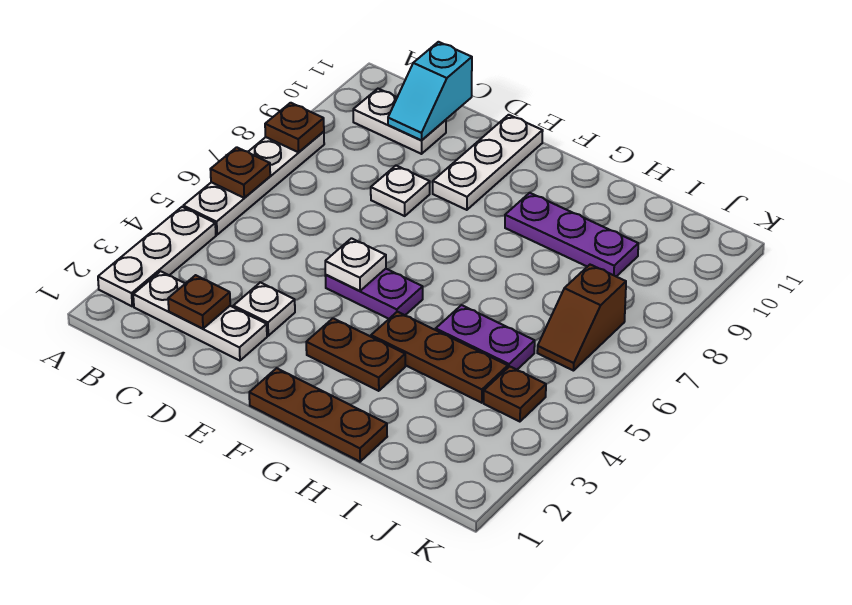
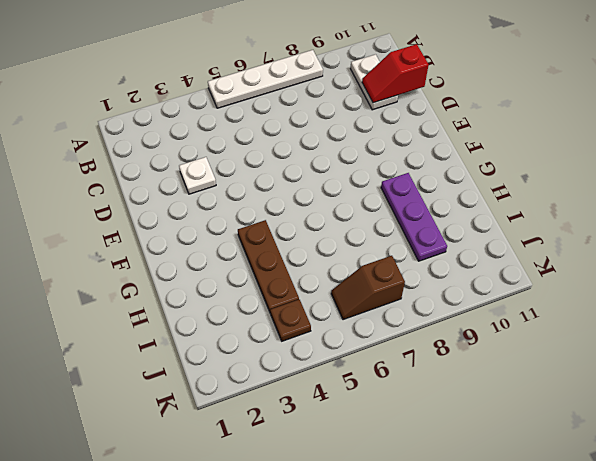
red slope C10:C11 level 2 top 11 -> cyan slope C10:C11 level 2 top 11
none -> white plate A2:A4 level 1
none -> white plate B2:D2 level 1
none -> white plate D8 level 1

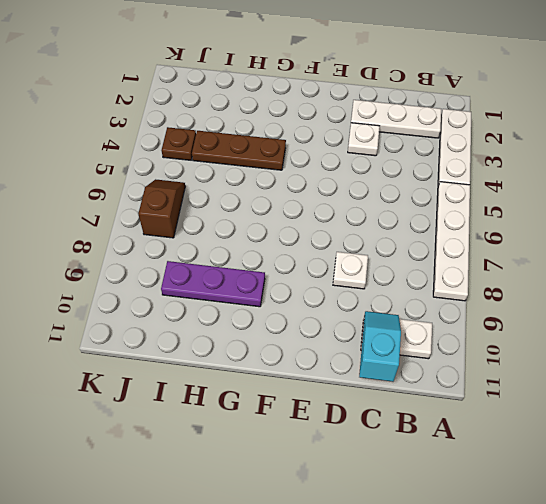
none -> purple plate E5:F5 level 1
none -> white plate E9:E11 level 1
none -> brown plate F1:H1 level 1

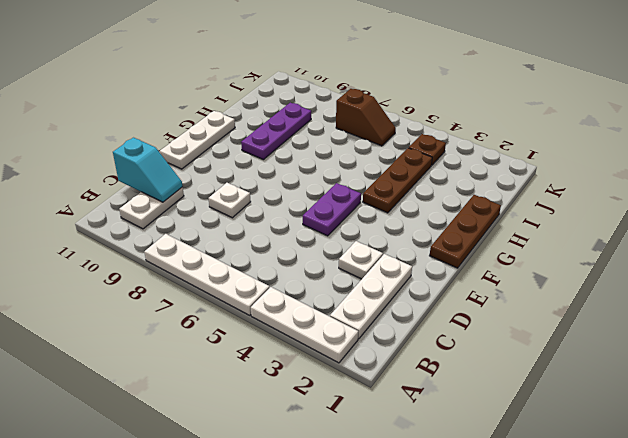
white plate E11:G11 level 1 -> white plate E9:E11 level 1
none -> brown plate F3:G3 level 1
none -> purple plate H5:I5 level 1
none -> brown plate A6 level 2

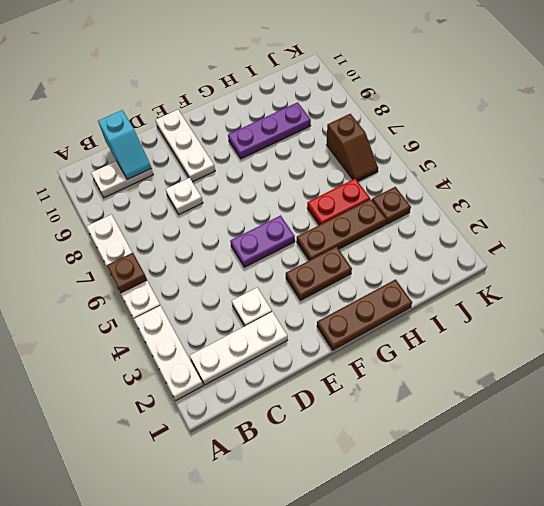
red plate H5:I5 level 1 -> purple plate H5:I5 level 1
none -> brown plate A8 level 2
none -> brown plate C2 level 2
none -> white plate E5 level 2

